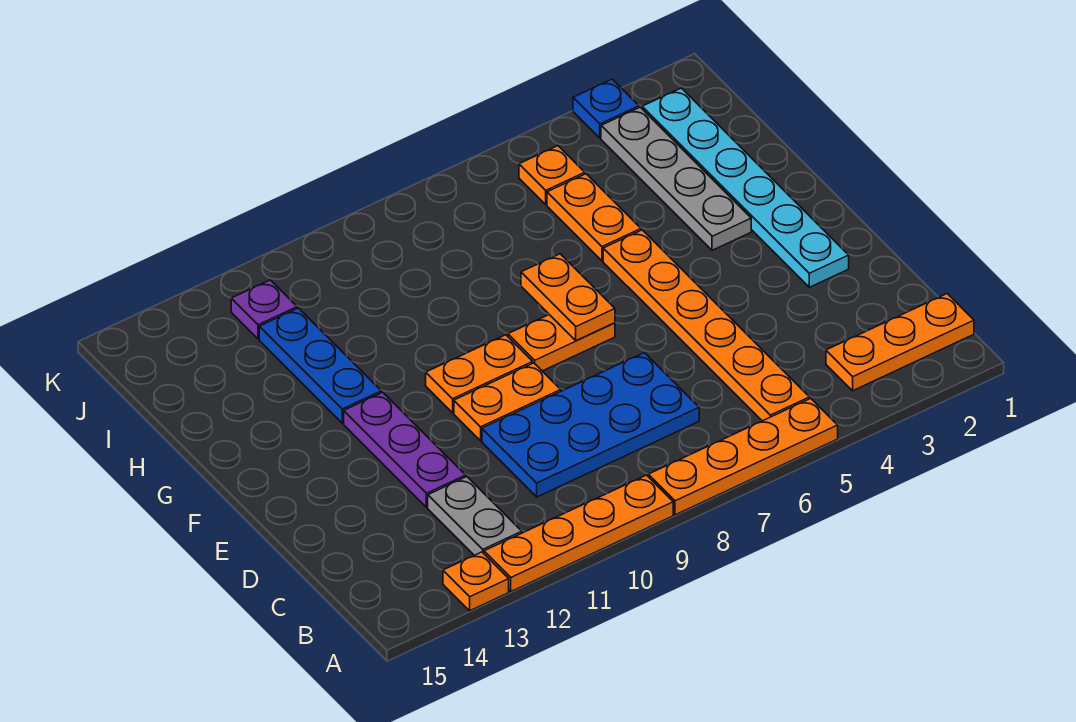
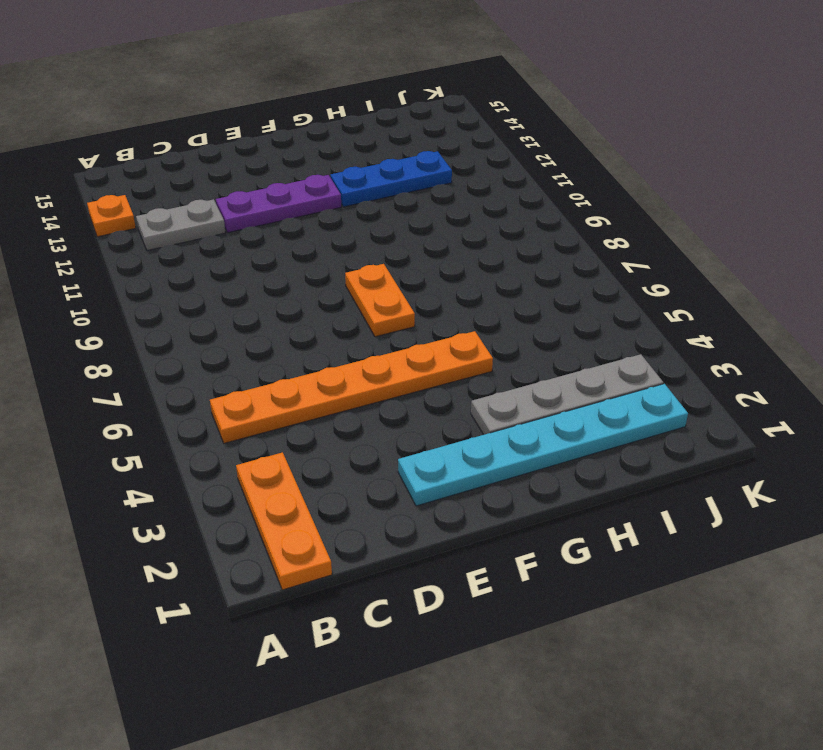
none -> orange plate A5:A8 level 1
none -> orange plate A9:A12 level 1
none -> blue plate C7:D10 level 1

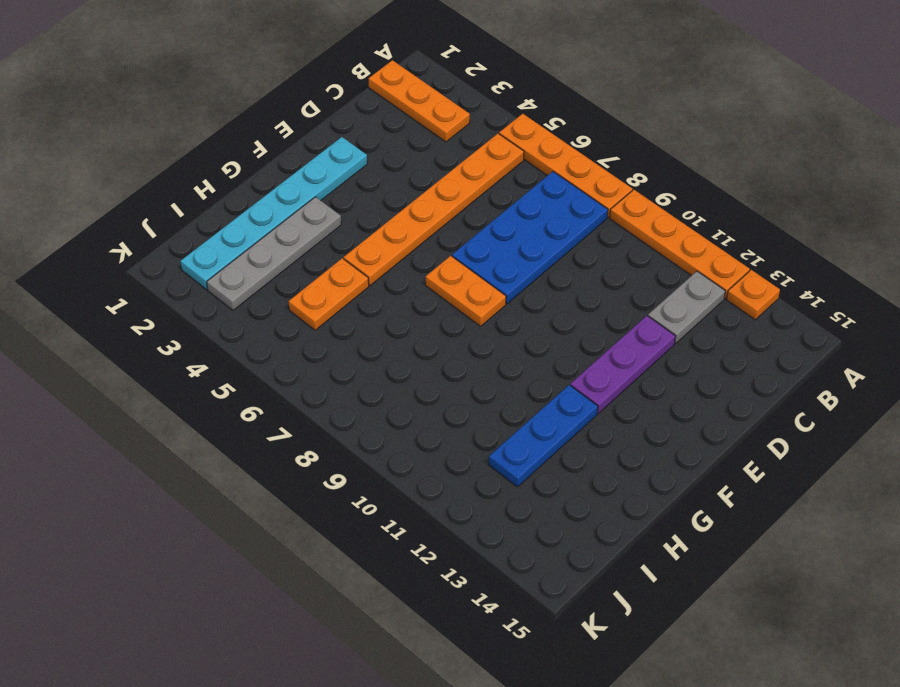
blue plate B7:E8 level 1 -> blue plate C7:D10 level 1
none -> orange plate E9:E10 level 1
none -> orange plate F9:F10 level 1
none -> orange plate J5 level 1

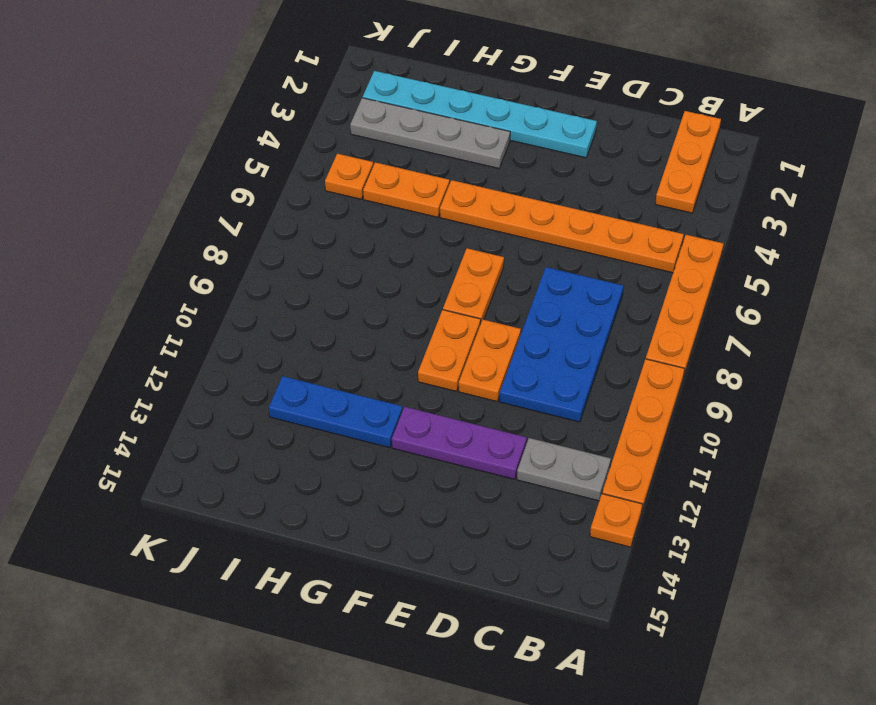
none -> purple plate J12 level 1
none -> blue plate K3 level 1
none -> orange plate F7:G7 level 2

